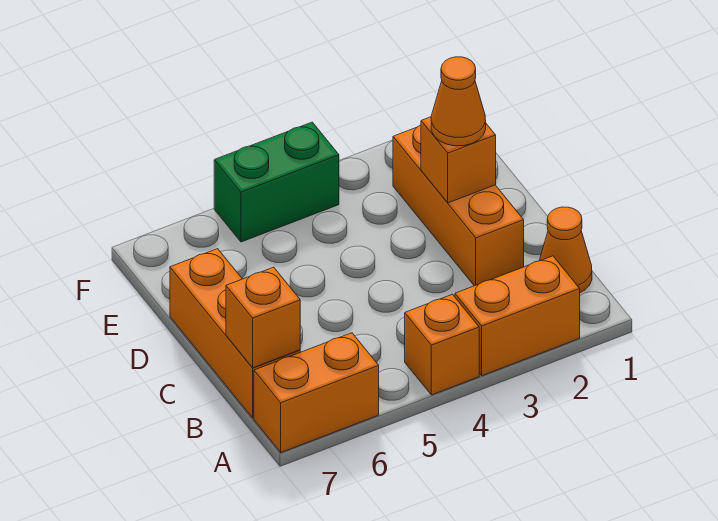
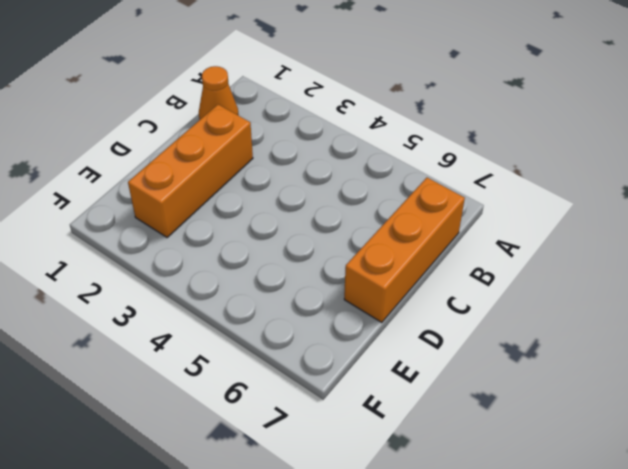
none -> orange brick A2:A3 level 1
none -> orange brick A4 level 1

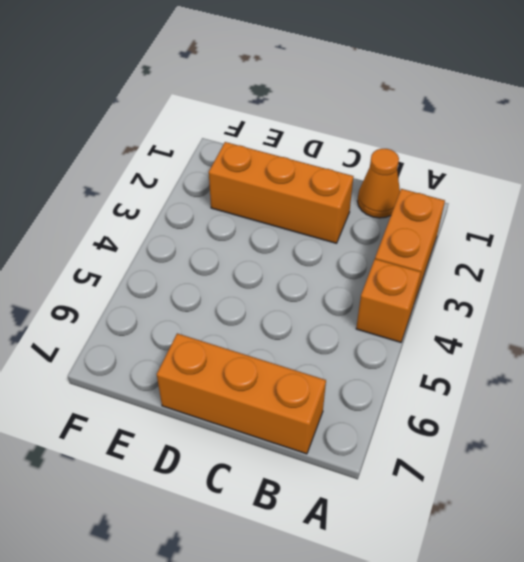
none -> orange brick A6:A7 level 1
none -> green brick F4:F5 level 1

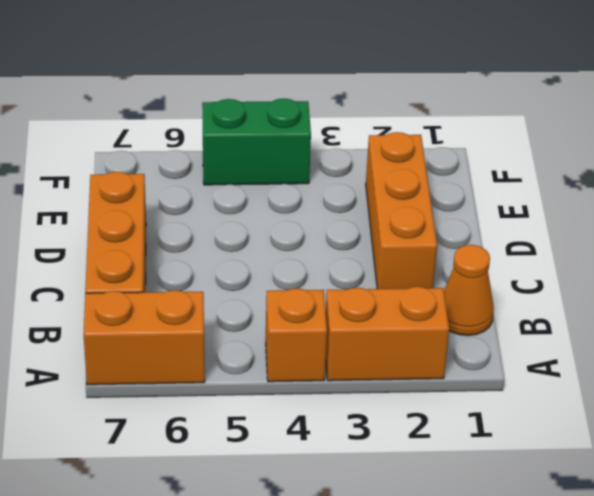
none -> orange brick B7 level 2
none -> orange brick D2 level 2

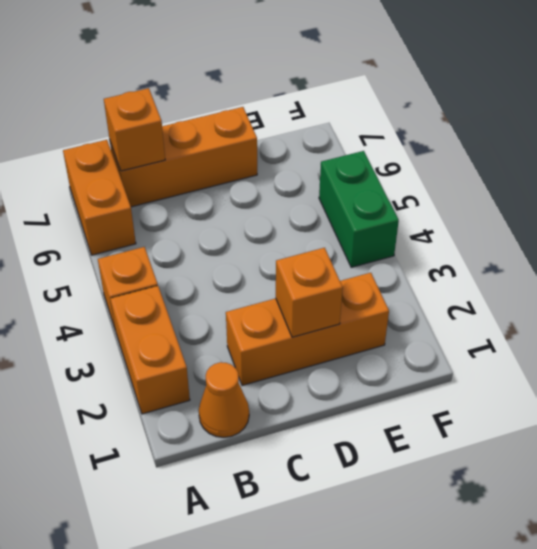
none -> orange cone D2 level 3

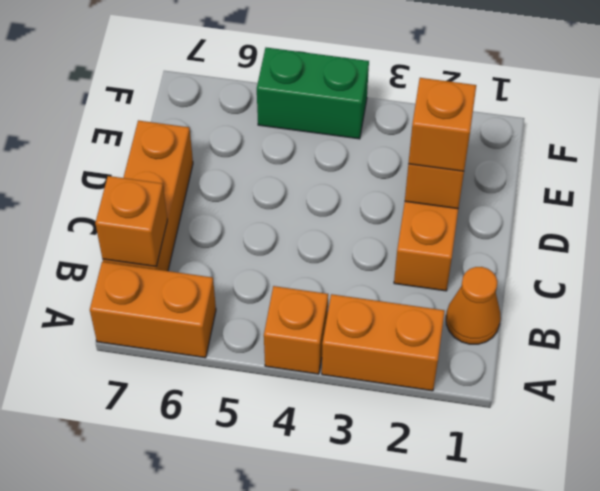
orange brick D2 level 3 -> orange cone D2 level 3

